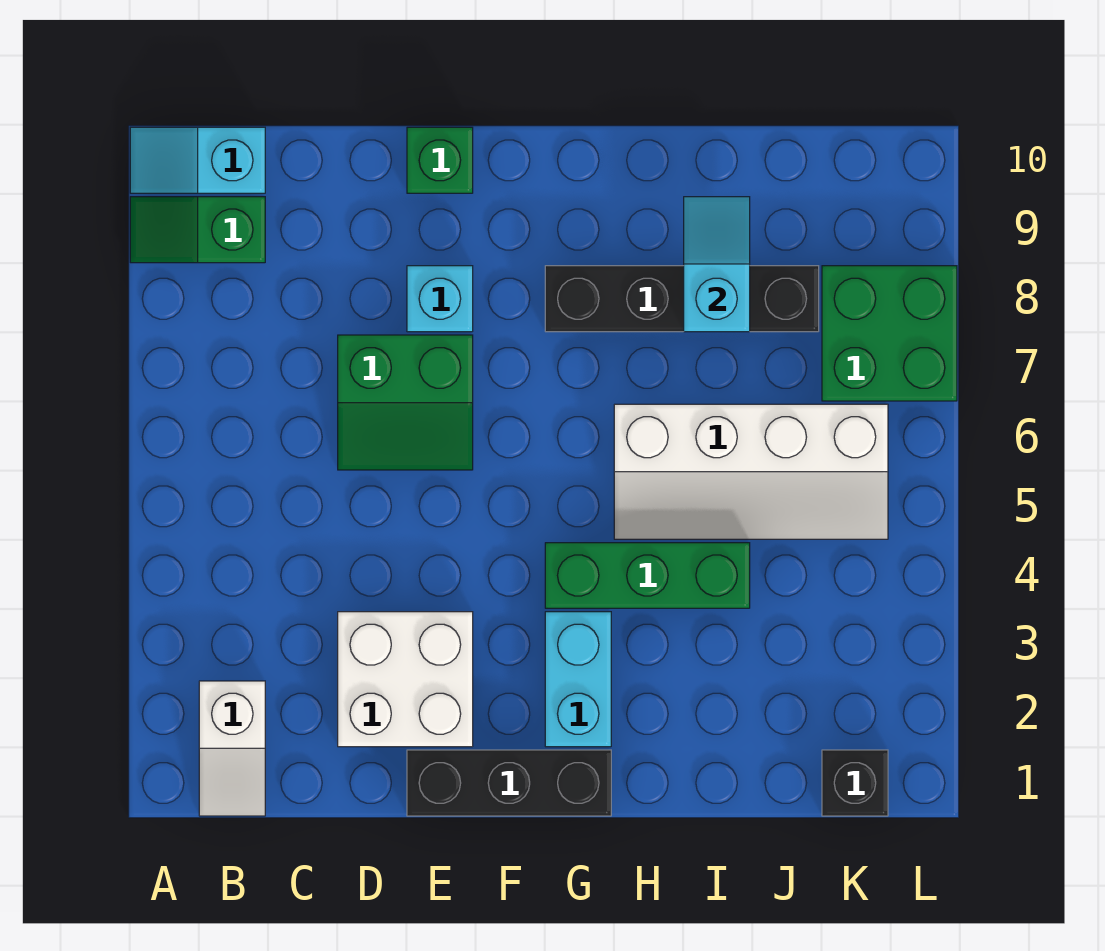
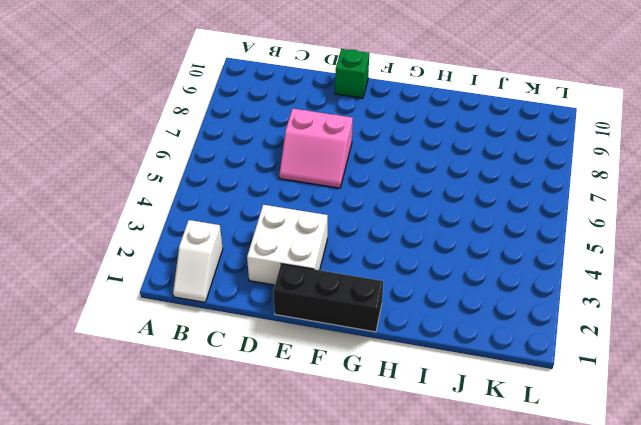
pink slope D6:E7 level 1 top 7 -> green slope D6:E7 level 1 top 7
none -> green slope A9:B9 level 1 top B
none -> cyan slope A10:B10 level 1 top B
none -> cyan brick E8 level 1

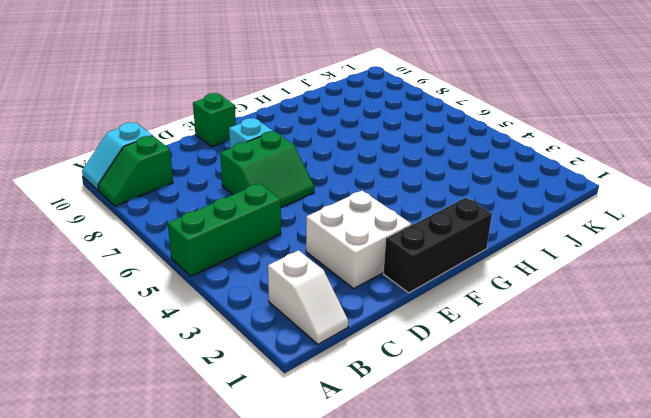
green brick A5:C5 level 1 -> green brick G4:I4 level 1
none -> cyan brick G2:G3 level 1
none -> black brick G8:J8 level 1
none -> white slope H5:K6 level 1 top 6

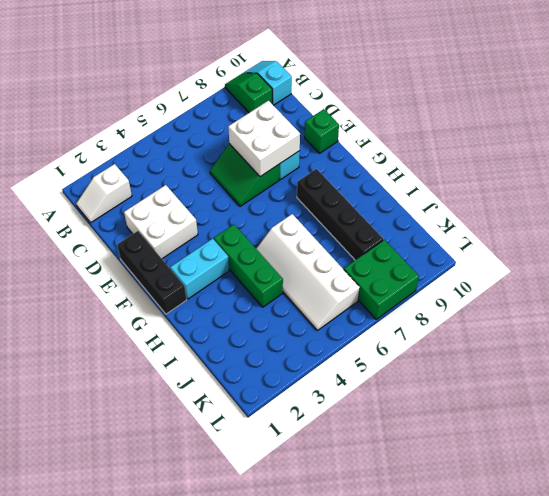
white brick D7:E8 level 2 -> none
none -> black brick K1 level 1
none -> cyan slope I8:I9 level 2 top 8

